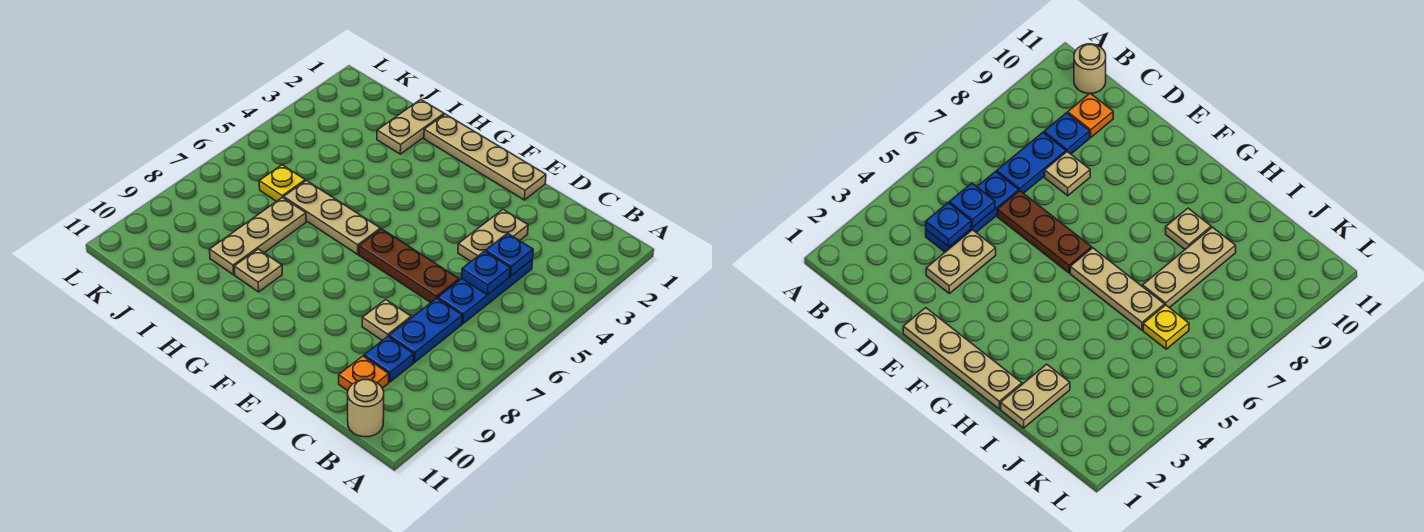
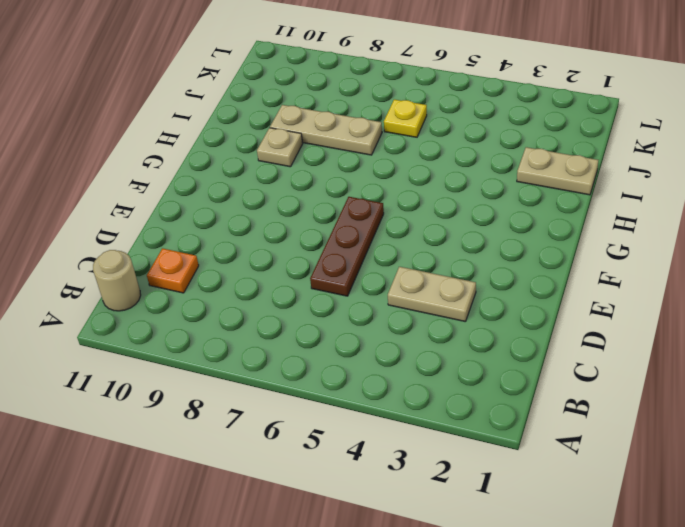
none -> blue plate C4:C6 level 1
none -> blue plate C7:C8 level 1
none -> blue plate C9 level 1

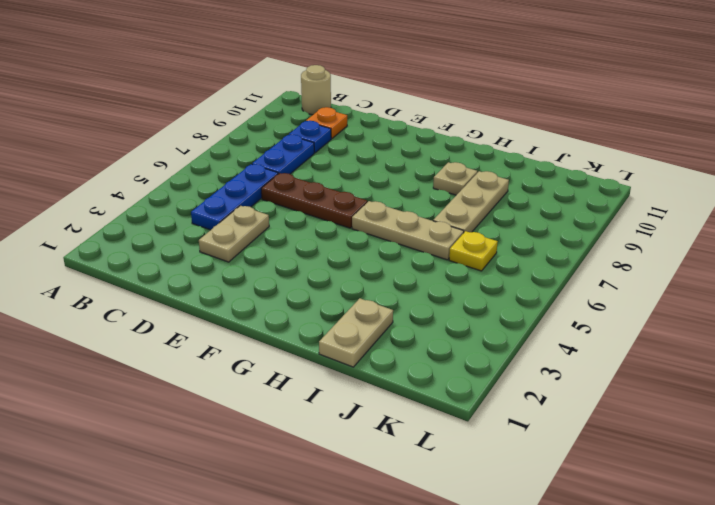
none -> tan plate D8 level 1
none -> tan plate E1:H1 level 1
none -> blue plate C4 level 2

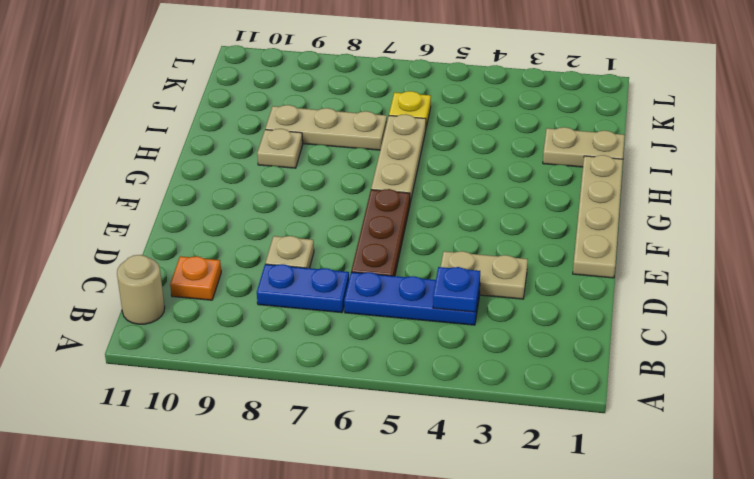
none -> blue plate C9 level 1
none -> blue plate C5 level 2

